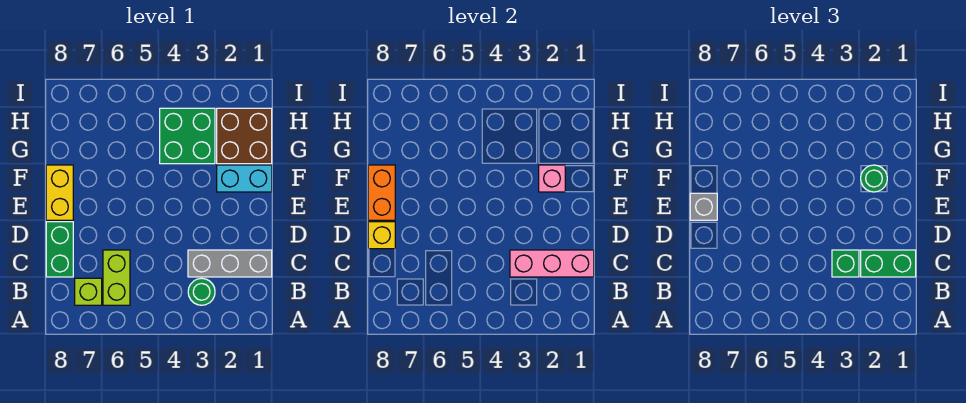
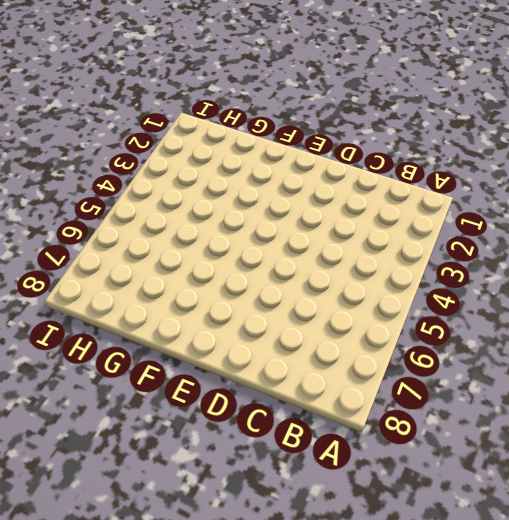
none -> green round brick B3 level 1
none -> lime brick B6:C6 level 1
none -> lime brick B7 level 1

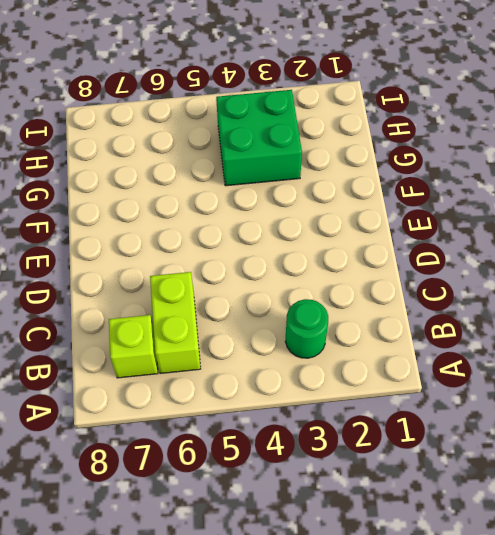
none -> grey brick C1:C3 level 1
none -> green brick C8:D8 level 1
none -> yellow brick E8:F8 level 1

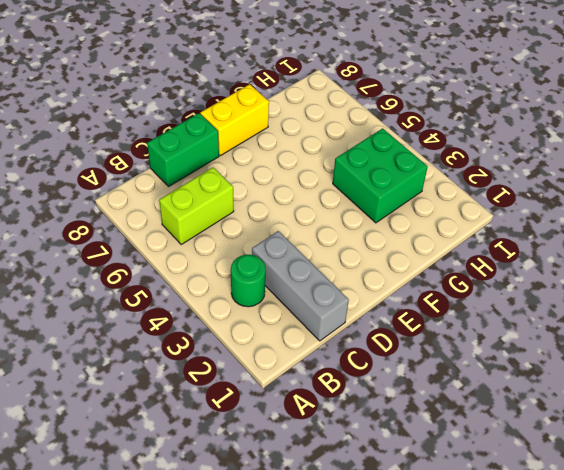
none -> lime brick B7 level 1
none -> cyan brick F1:F2 level 1
none -> brown brick G1:H2 level 1

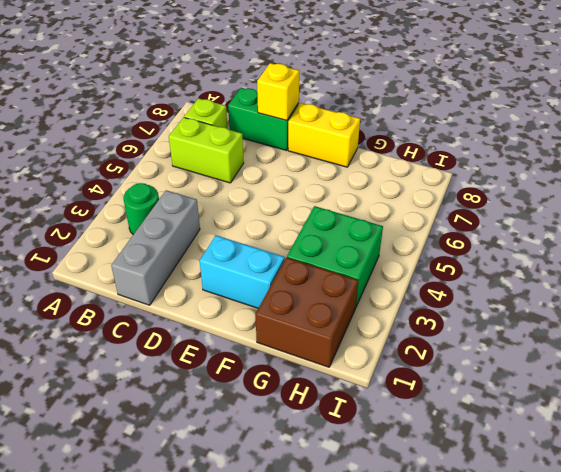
cyan brick E2:F2 level 1 -> cyan brick F1:F2 level 1
none -> pink brick C1:C3 level 2
none -> orange brick E8:F8 level 2
none -> pink brick F2 level 2

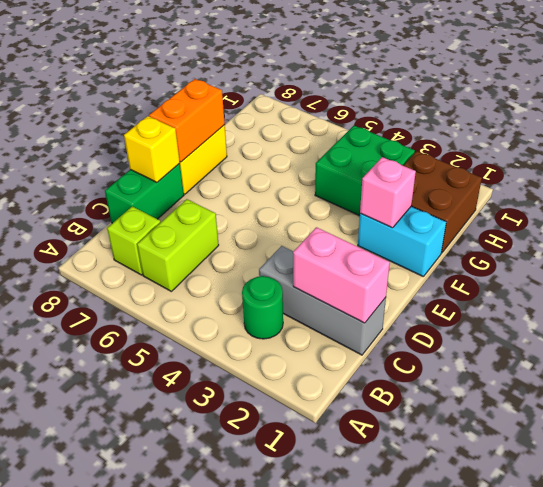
pink brick C1:C2 level 2 -> pink brick C1:C3 level 2
none -> green brick C1:C2 level 3
none -> green brick C3 level 3
none -> grey brick E8 level 3

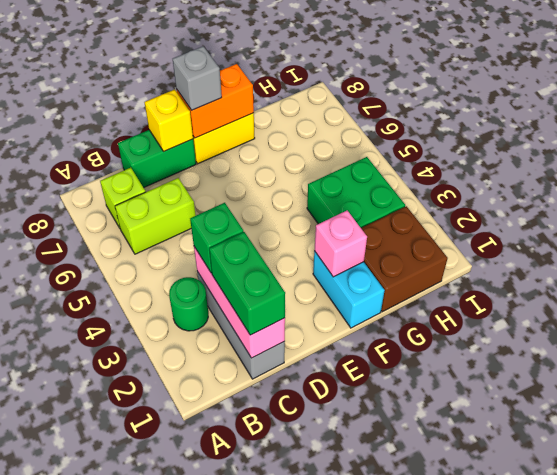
none -> green round brick F2 level 3

